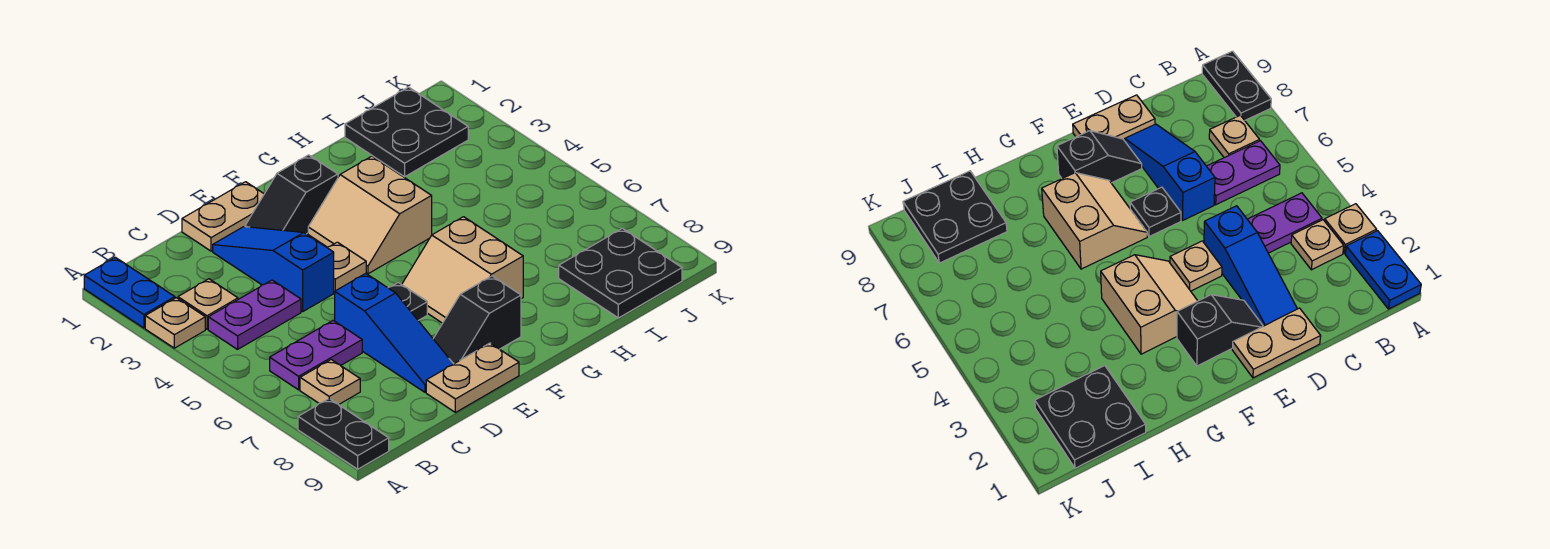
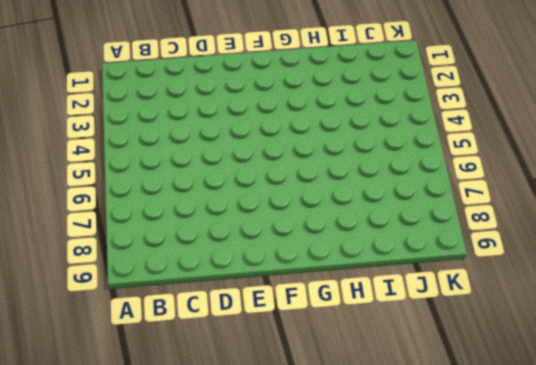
none -> blue plate A1:A2 level 1
none -> tan plate A3 level 1
none -> black plate A8:A9 level 1

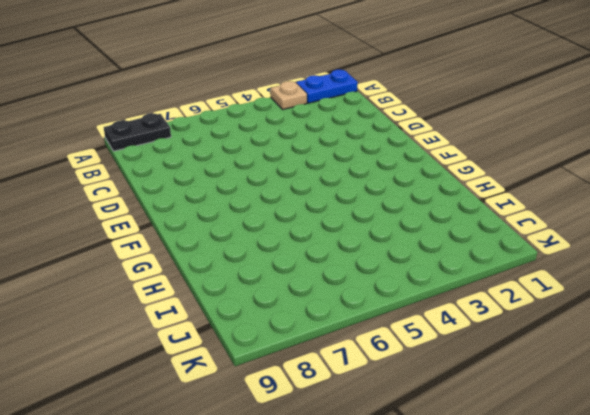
none -> tan plate B3 level 1
none -> purple plate B4:C4 level 1
none -> purple plate B6:C6 level 1

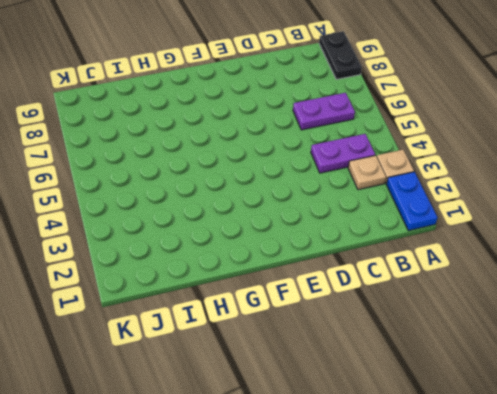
none -> tan plate B7 level 1
none -> tan plate D1:E1 level 1
none -> blue slope D2:D4 level 1 top 4

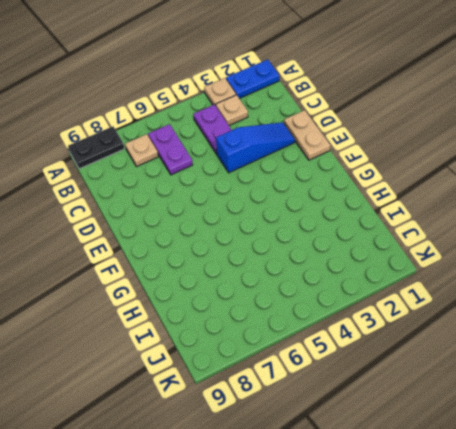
none -> blue slope D6:D8 level 1 top 6
none -> tan plate D9:E9 level 1
none -> black slope E2:F2 level 1 top F

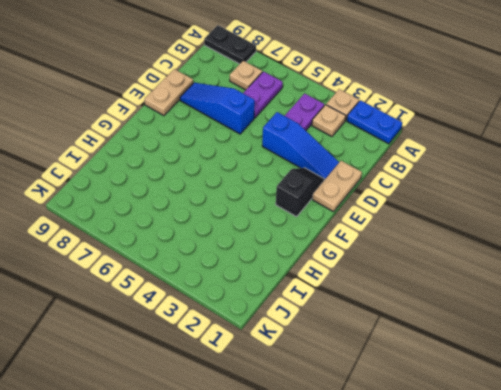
none -> tan plate E4 level 1
none -> black plate E6 level 1
none -> black slope E8:F8 level 1 top F

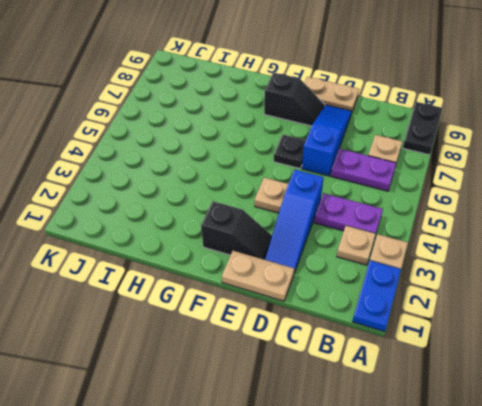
none -> tan slope F3:G4 level 1 top G
none -> tan slope F6:G7 level 1 top G
none -> black plate I1:J2 level 1

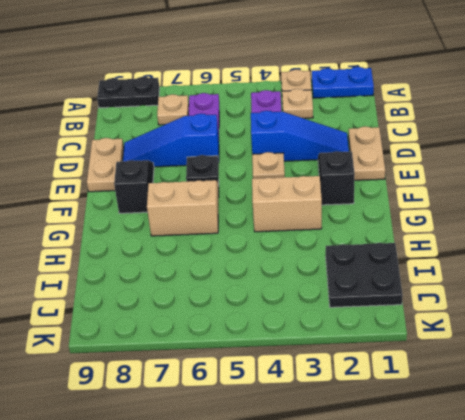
none -> black plate I8:J9 level 1

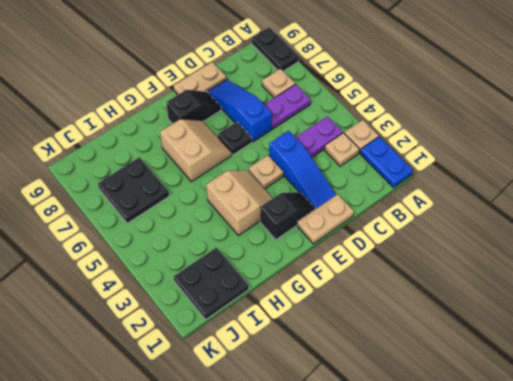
black plate I6:J7 level 1 -> black plate I8:J9 level 1

